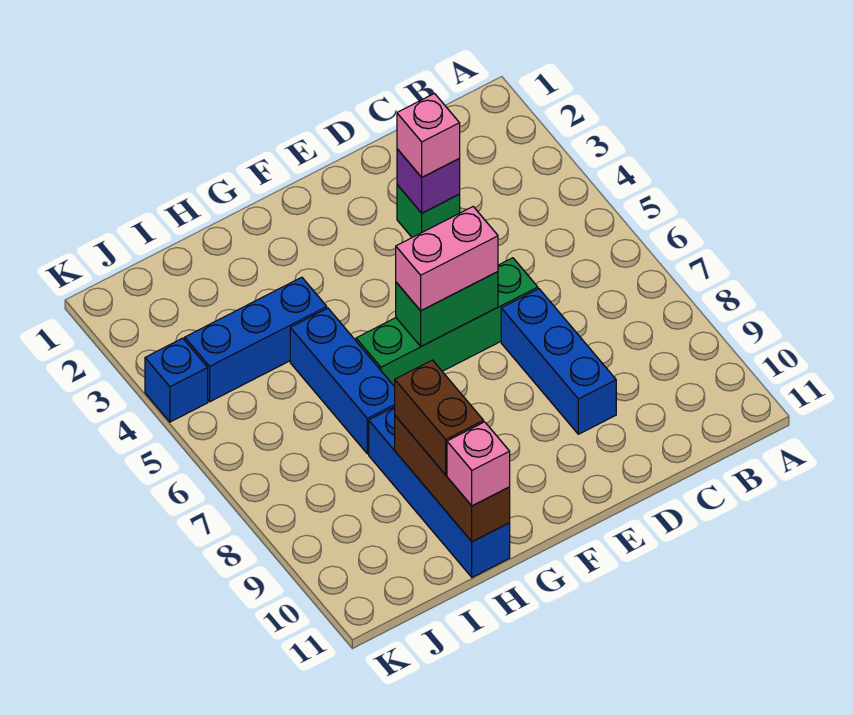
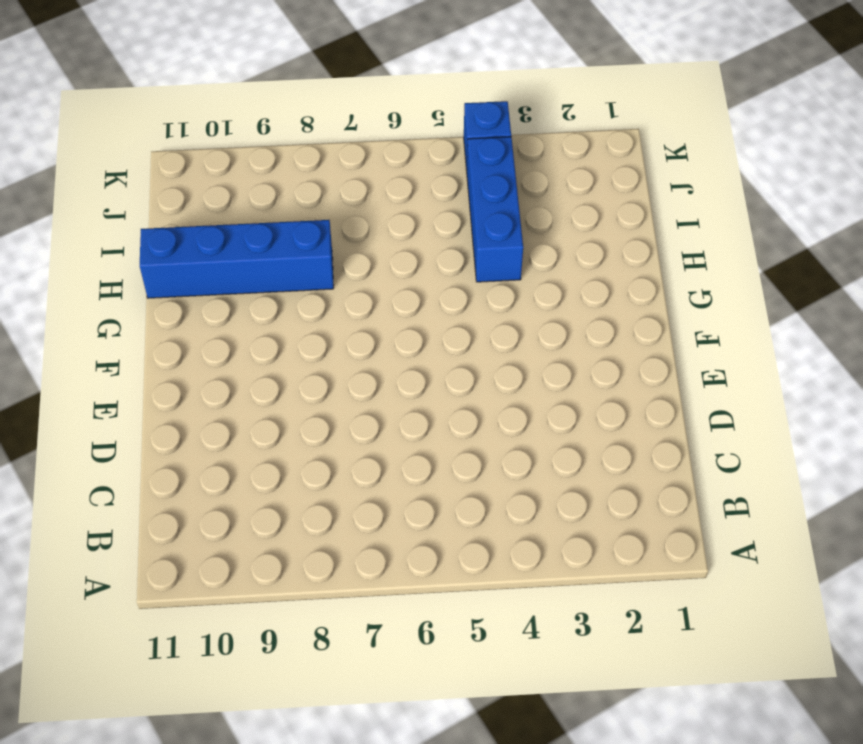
none -> green brick D3 level 1
none -> green brick D6:G6 level 1
none -> blue brick D7:D9 level 1

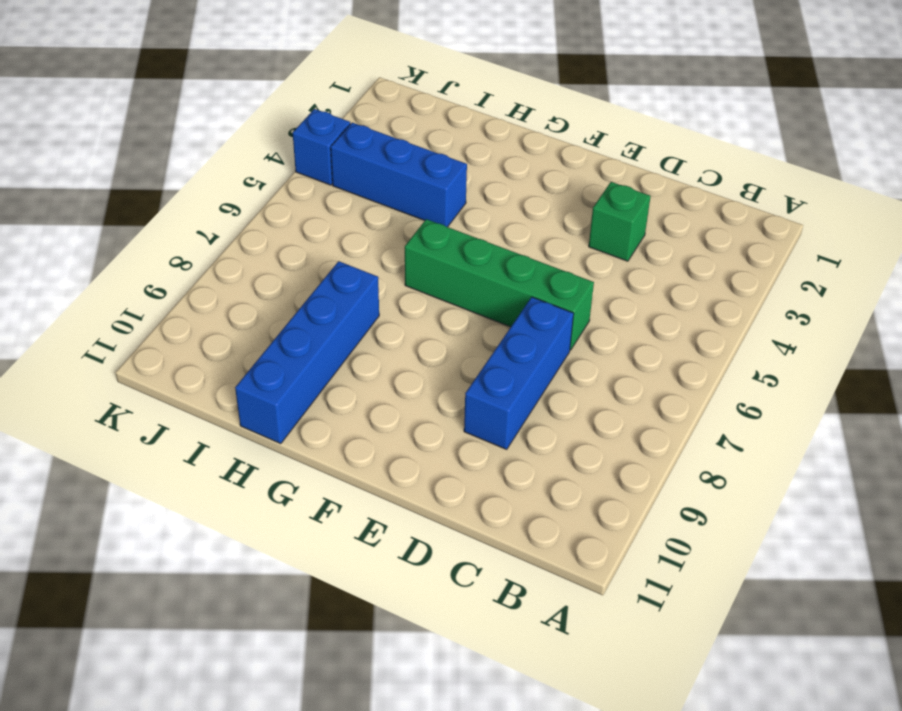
none -> blue brick H5:H7 level 1
none -> purple brick D3 level 2
none -> green brick E6:F6 level 2

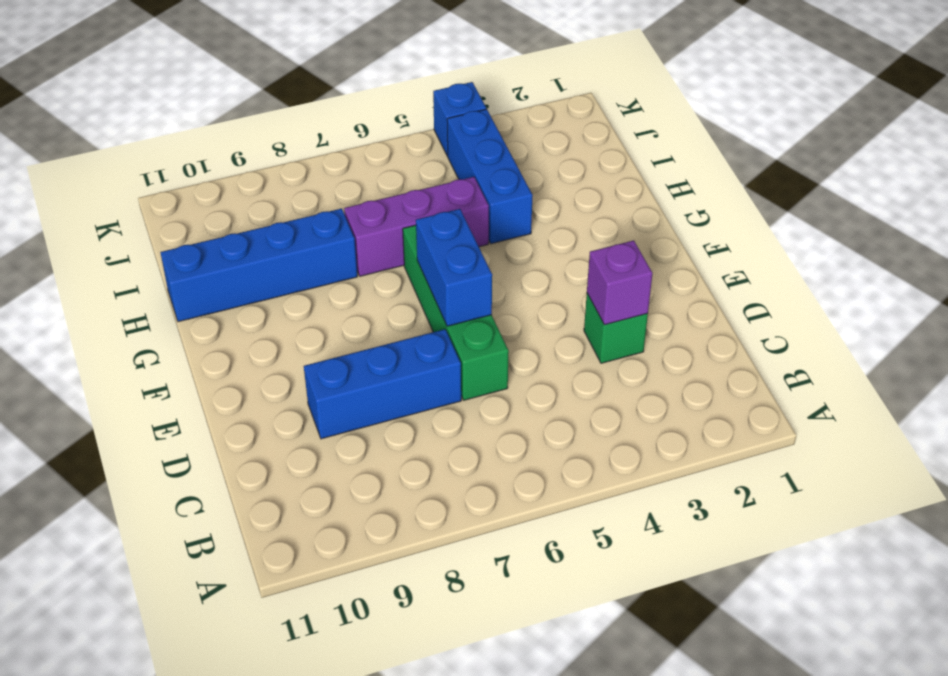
blue brick E6:F6 level 2 -> green brick E6:F6 level 2
purple brick H5:H7 level 1 -> blue brick H5:H7 level 1
none -> brown brick H9:H11 level 2
none -> pink brick D3 level 3
none -> pink brick E6:F6 level 3

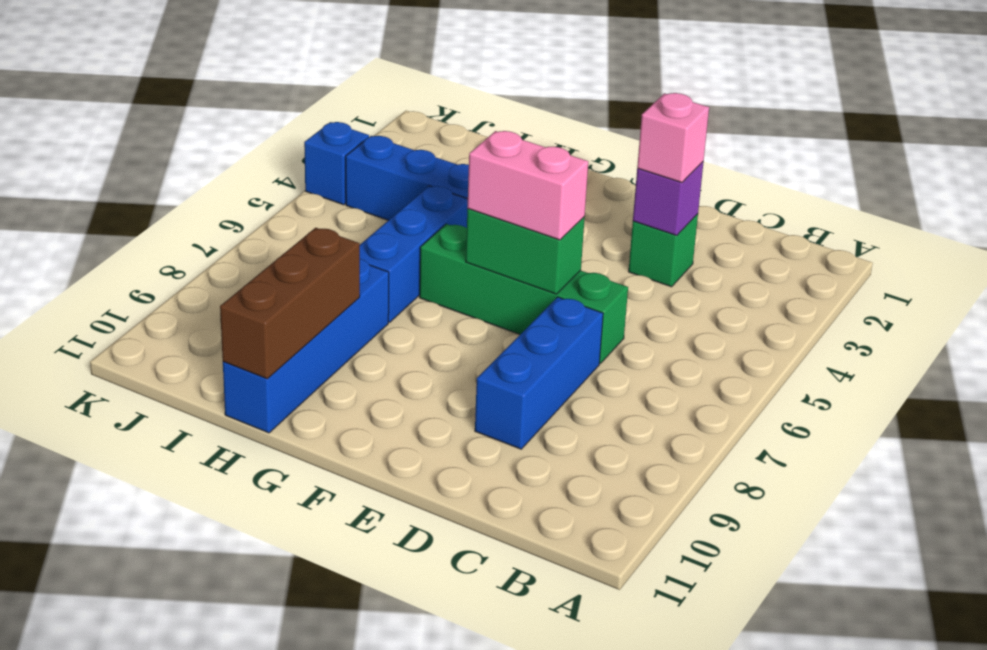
none -> brown brick H9:H10 level 3
none -> pink brick H11 level 3

